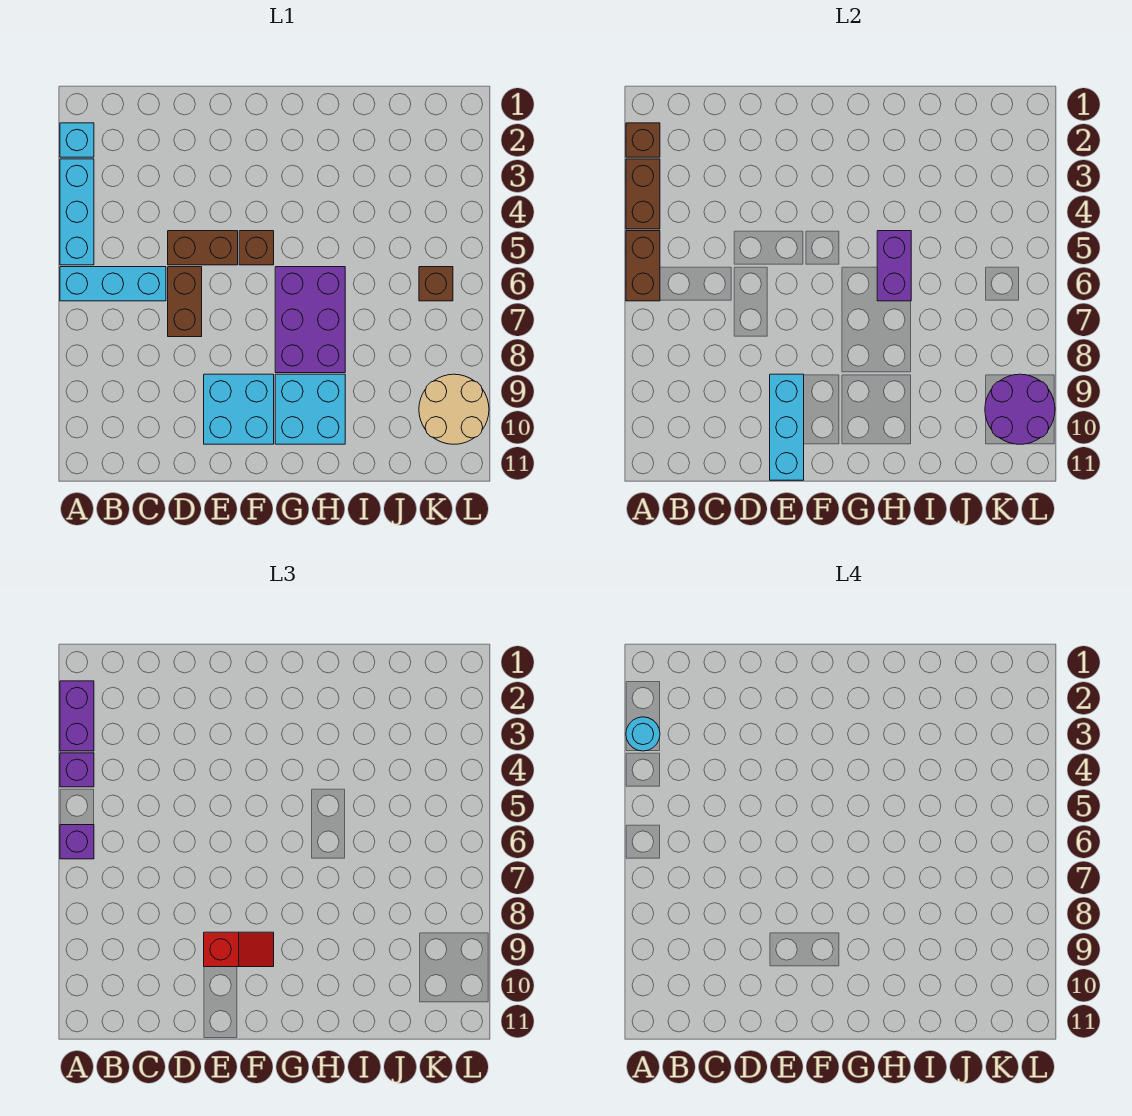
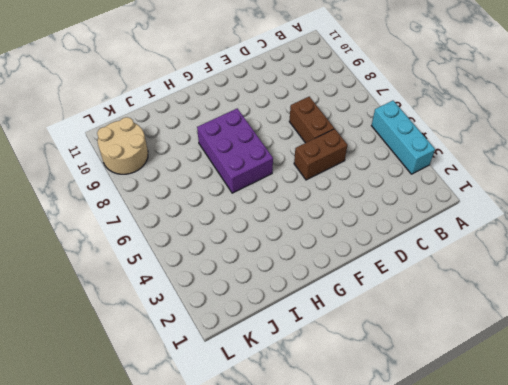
none -> cyan brick A2 level 1
none -> cyan brick A6:C6 level 1
none -> cyan brick E9:F10 level 1

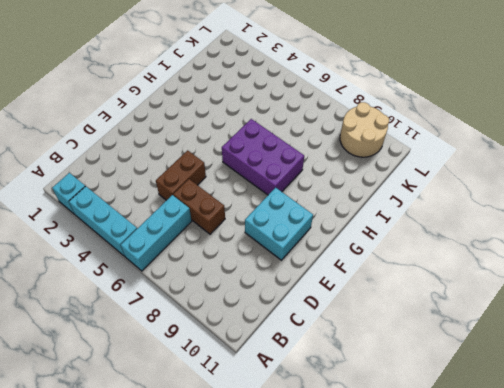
none -> brown brick F5 level 1
none -> cyan brick G9:H10 level 1
none -> brown brick K6 level 1

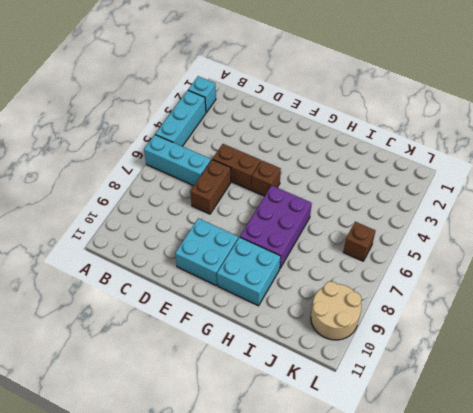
none -> brown brick A2 level 2
none -> brown brick A3:A4 level 2
none -> brown brick A5:A6 level 2

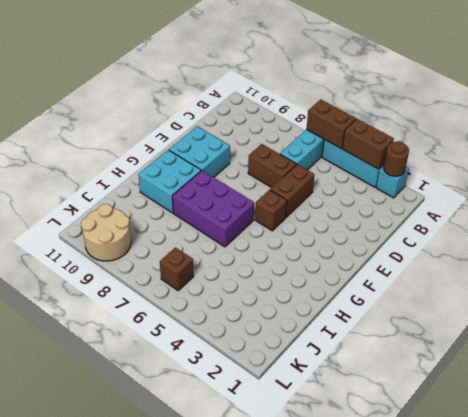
brown round brick A2 level 2 -> brown brick A2 level 2
none -> cyan brick E9:E11 level 2
none -> purple brick H5:H6 level 2
none -> purple round brick K9:L10 level 2

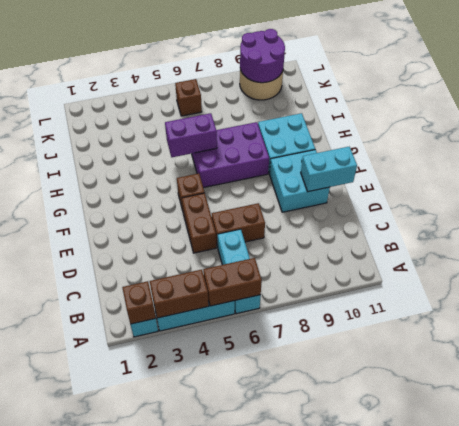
cyan brick E10:E11 level 2 -> cyan brick E9:E11 level 2
none -> purple brick A2:A3 level 3
none -> purple brick A4 level 3
none -> purple brick A6 level 3

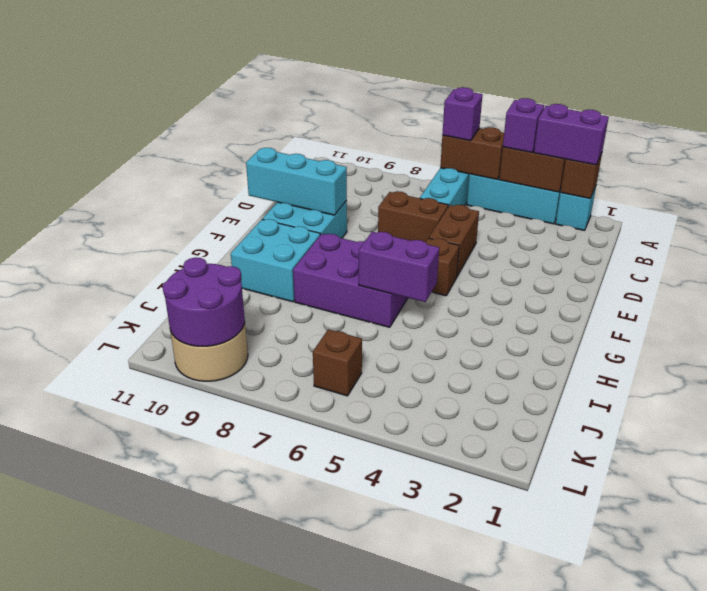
none -> red slope E9:F9 level 3 top E
none -> cyan round brick A3 level 4

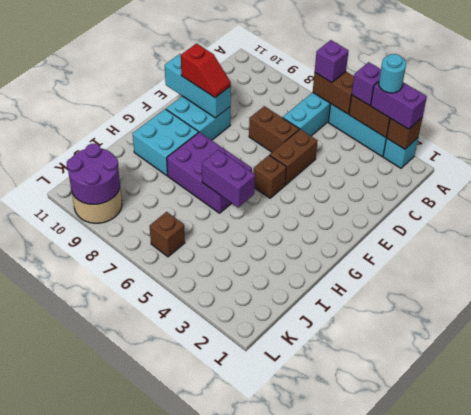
red slope E9:E10 level 3 top 10 -> red slope E9:F9 level 3 top E

